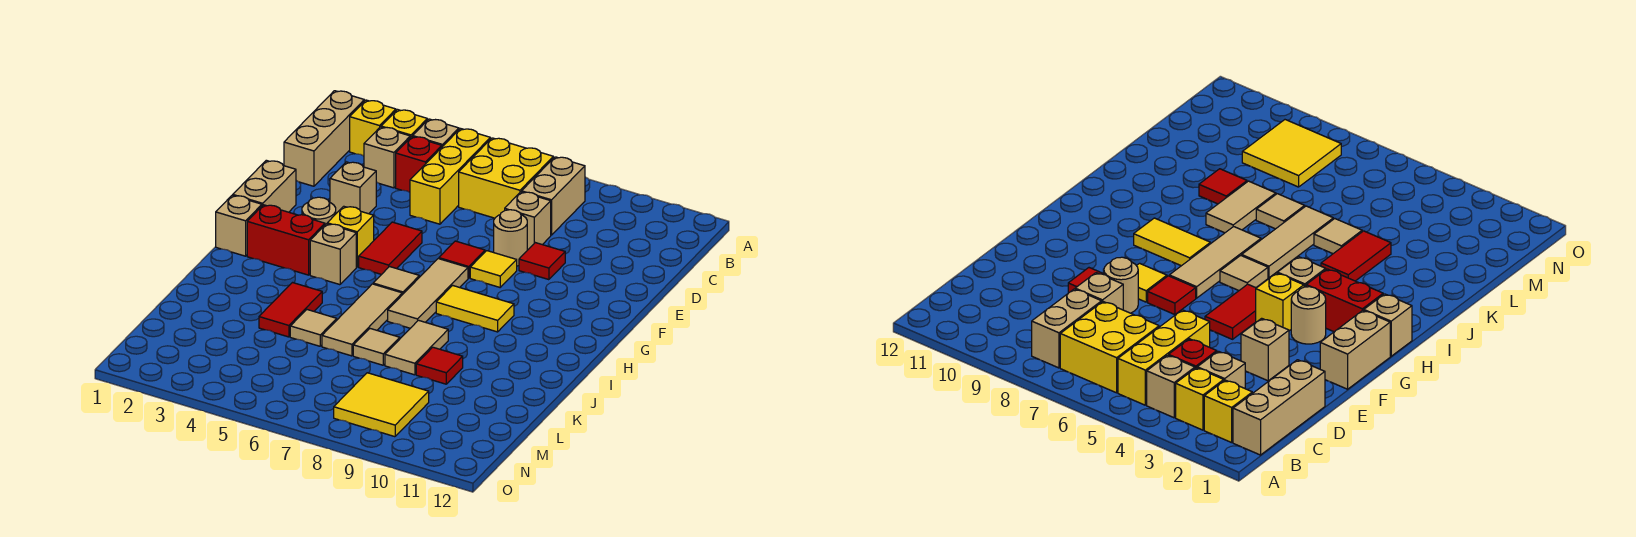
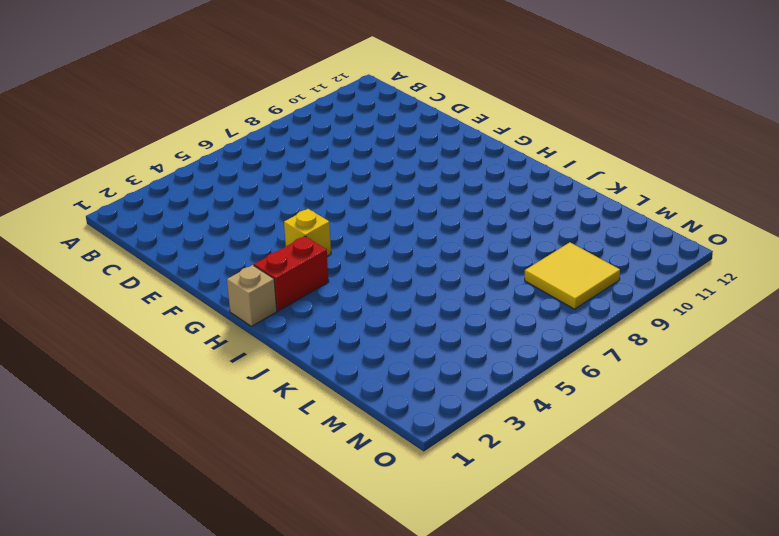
none -> tan brick B1:D1 level 1
none -> yellow brick B2 level 1
none -> yellow brick B3 level 1
none -> tan brick B4 level 1

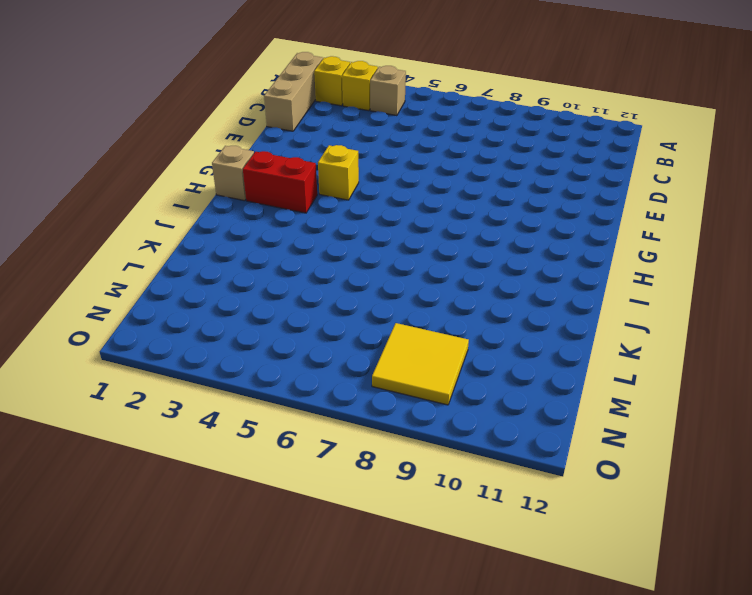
none -> yellow brick B5:D5 level 1
none -> yellow brick B6:C7 level 1
none -> tan brick B8:C8 level 1
none -> tan brick C3 level 1

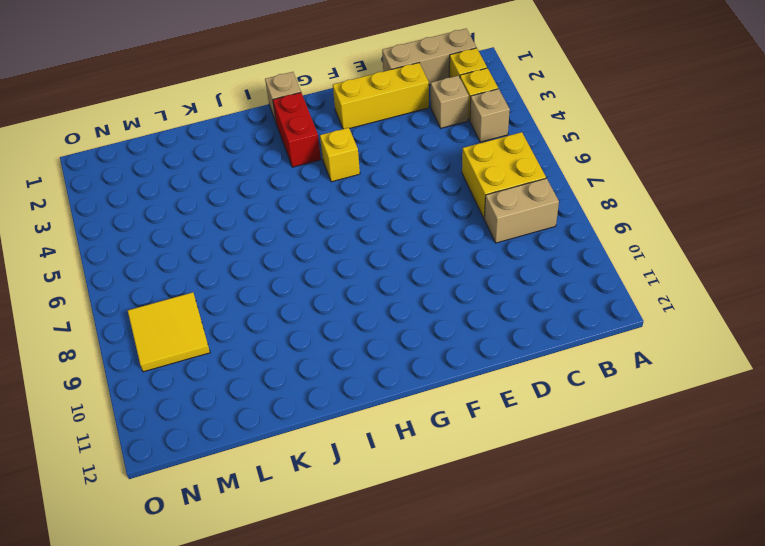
yellow brick D2:F2 level 1 -> yellow brick B5:D5 level 1
none -> red brick C4 level 1
none -> tan brick D8 level 1
none -> tan brick E3 level 1
none -> tan round brick E8 level 1

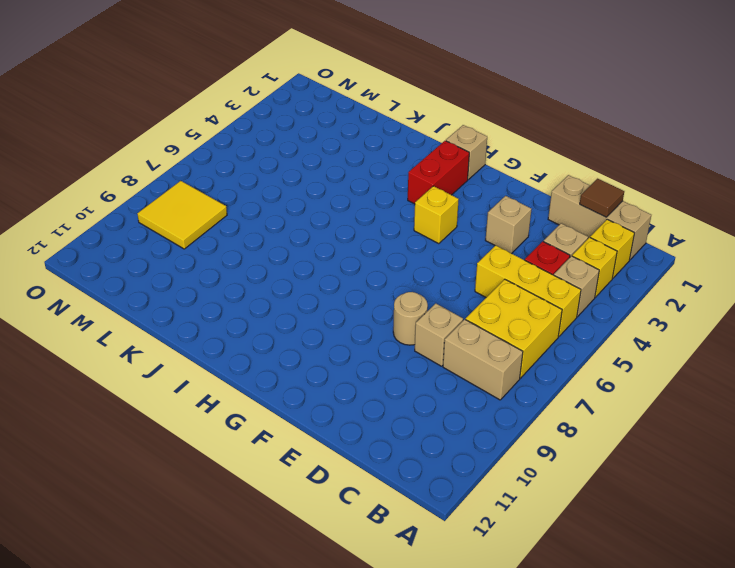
brown tile C1 level 2 -> none
none -> red tile E9 level 1
none -> tan brick F1:G1 level 1
none -> red tile F5:G5 level 1
none -> red tile F7 level 1

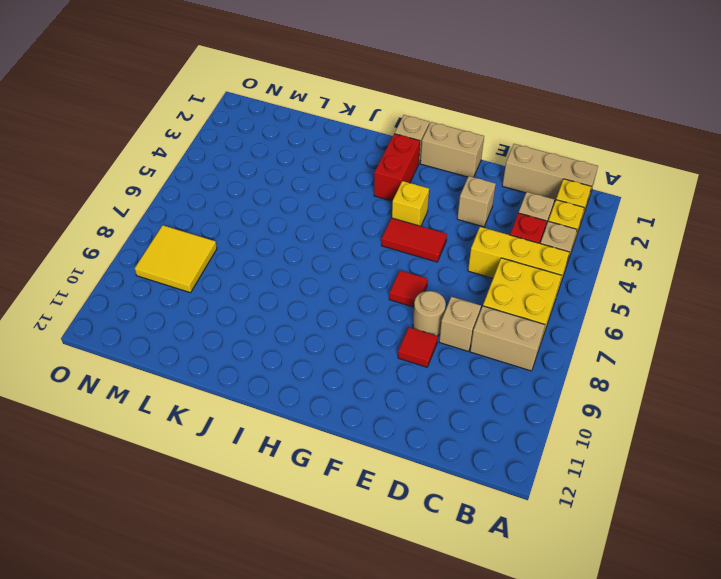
none -> yellow tile F8 level 1
none -> tan round brick G3 level 1
none -> tan tile G7:I7 level 1
none -> tan brick H4 level 1

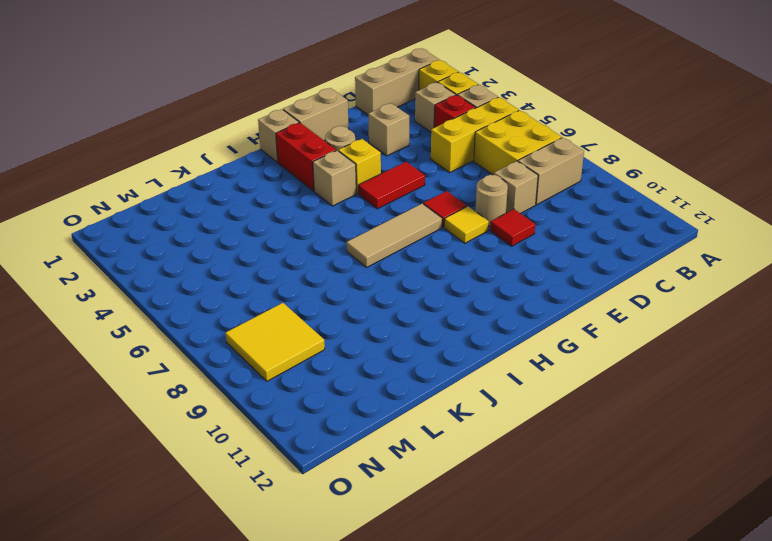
none -> tan tile H6 level 1
none -> yellow tile H8:H9 level 1
none -> tan tile I6:K6 level 1
none -> red tile J4:K4 level 1

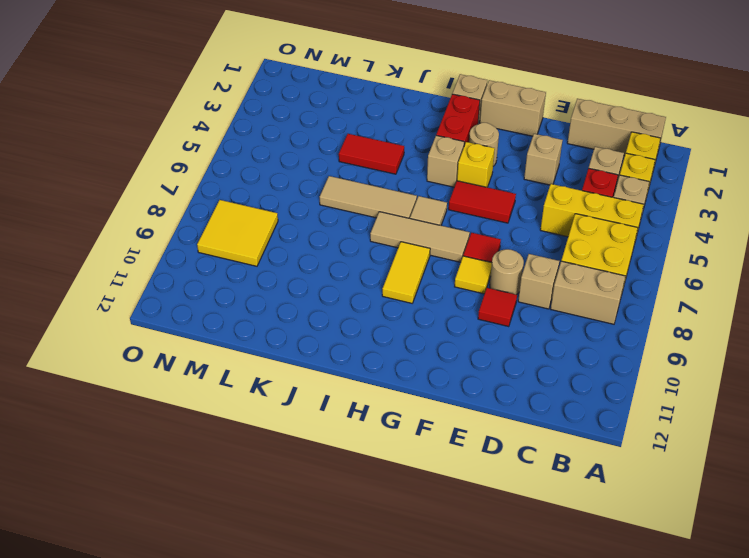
none -> tan tile J8:K8 level 1
none -> tan tile K5 level 1
none -> tan tile K7 level 1
none -> red tile K9 level 1

